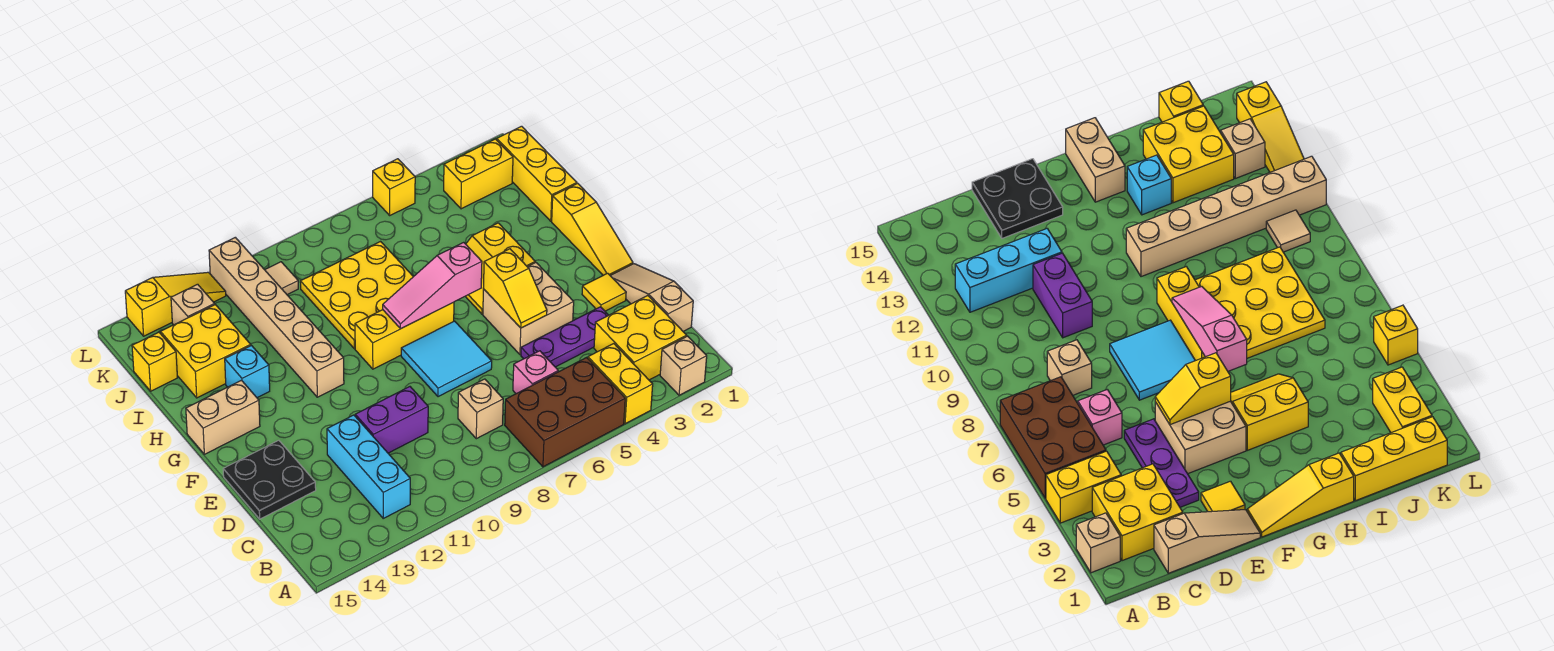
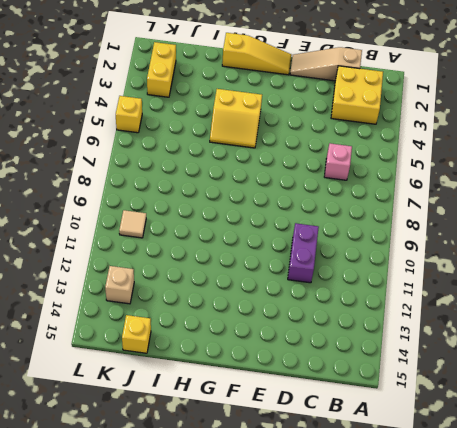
none -> tan brick A2 level 1
none -> yellow brick A4:B4 level 1
none -> brown brick A5:B7 level 1
none -> cyan brick B12:D12 level 1

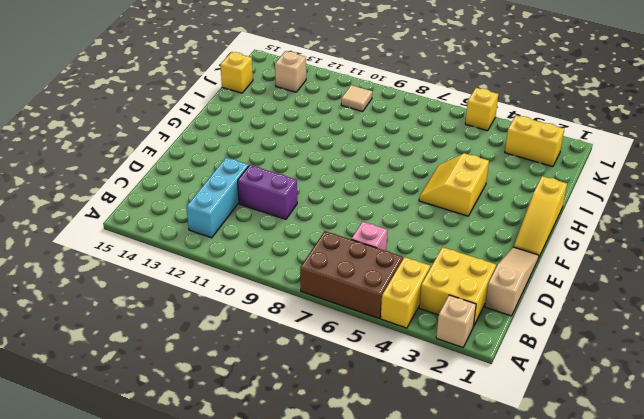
none -> tan brick C8 level 1
none -> purple plate D3:D5 level 1
none -> black plate D14:E15 level 1
none -> yellow tile E2 level 1

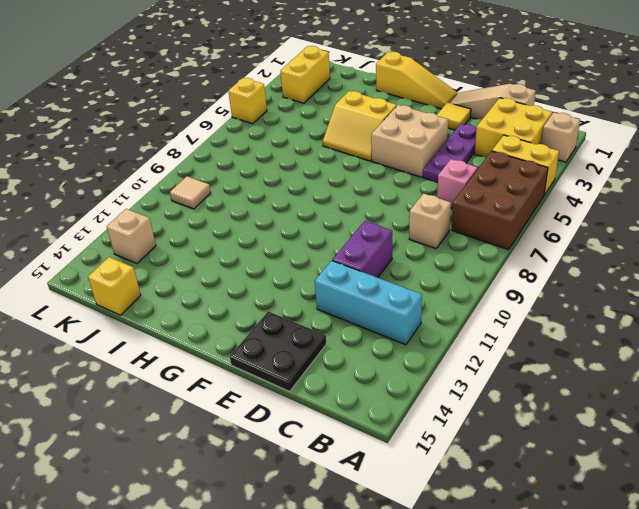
none -> cyan tile E7:F8 level 1
none -> yellow brick G7:G9 level 1
none -> tan brick G11:L11 level 1
none -> tan brick G14:G15 level 1

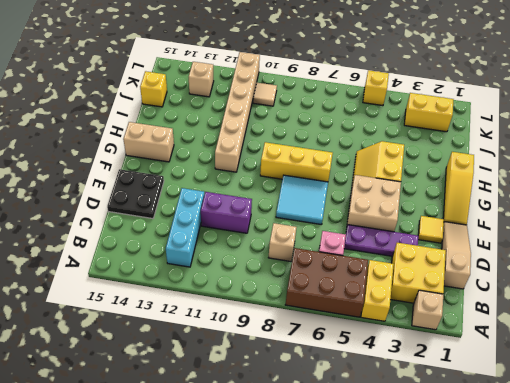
none -> yellow plate H7:J9 level 1
none -> cyan brick H13 level 1
none -> yellow brick I1:K1 level 1
none -> yellow brick I13:J14 level 1

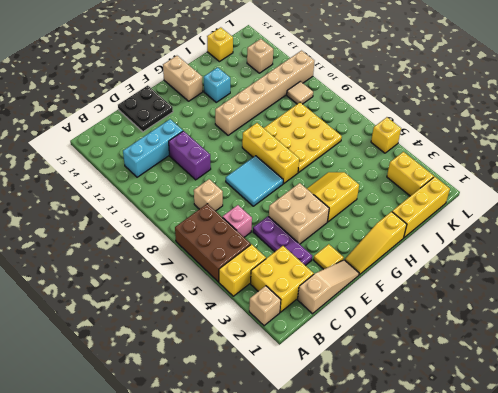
none -> yellow brick I13:J14 level 1
none -> yellow slope L12:L14 level 1 top 14
none -> yellow slope E5:F5 level 2 top F
none -> pink slope G6:G8 level 2 top 6

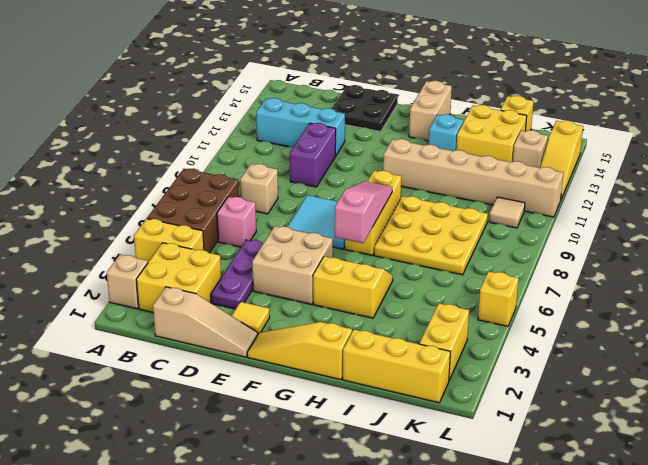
none -> yellow slope E5:F5 level 2 top F

